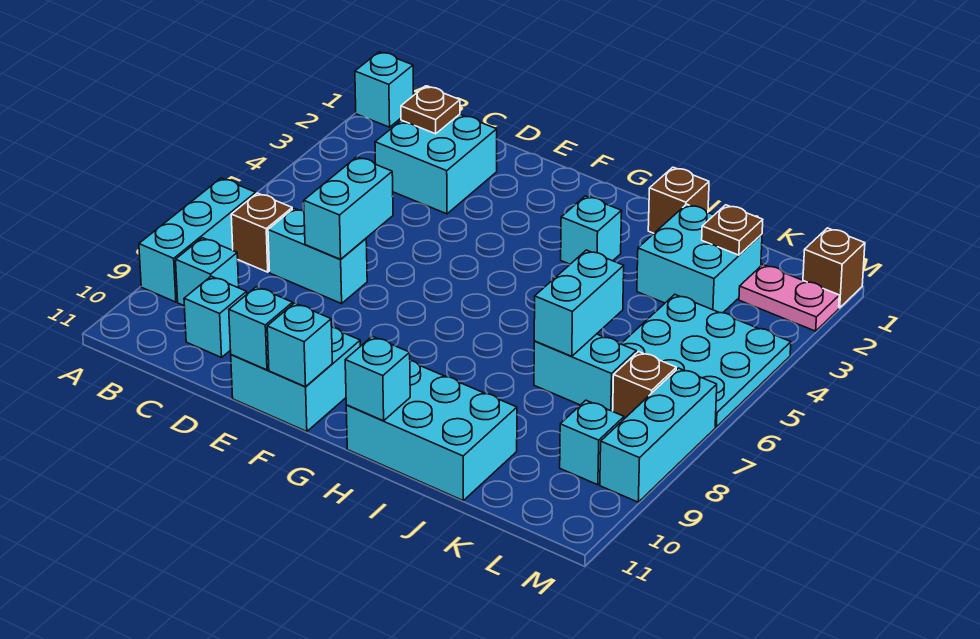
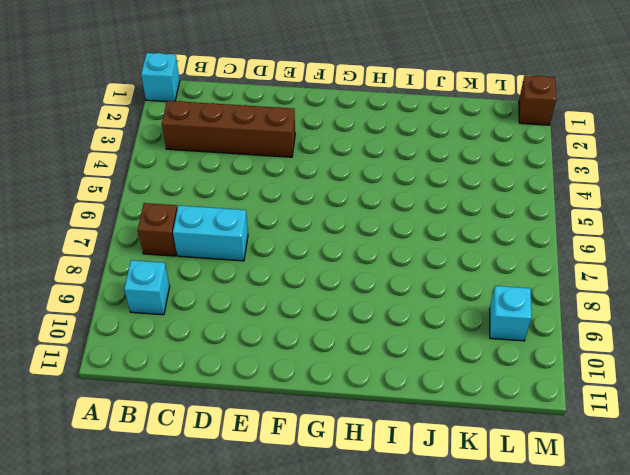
brown brick B3:E3 level 1 -> cyan brick C2:D3 level 1
none -> cyan brick A7:A9 level 1
none -> cyan brick C10 level 1
none -> cyan brick E10:F11 level 1

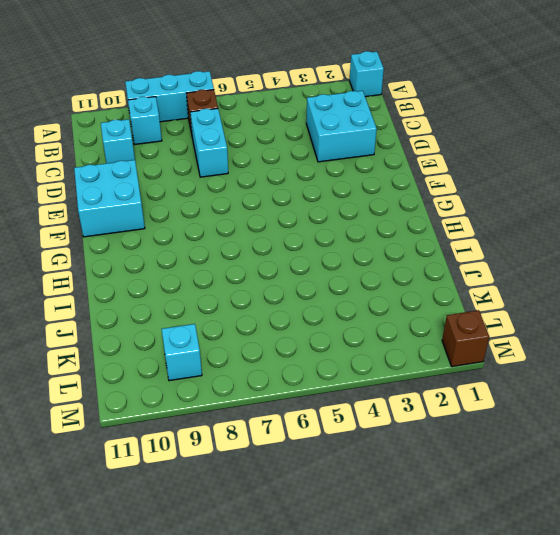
none -> cyan brick H3 level 1
none -> cyan brick H10:J11 level 1
none -> brown brick I1 level 1

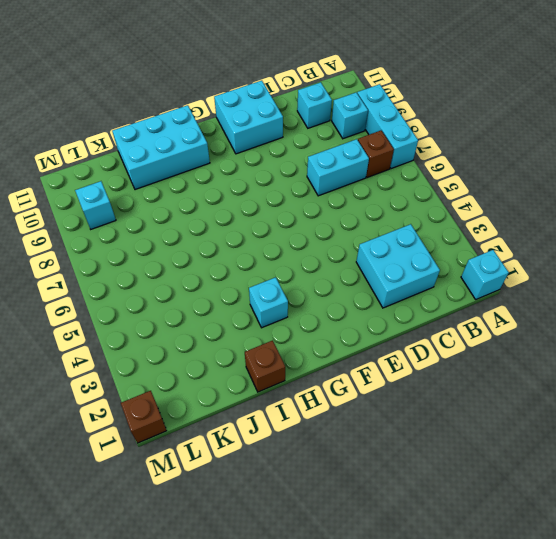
none -> cyan brick J2:K3 level 1
none -> cyan brick J7:K7 level 1
none -> cyan plate K4:M6 level 1

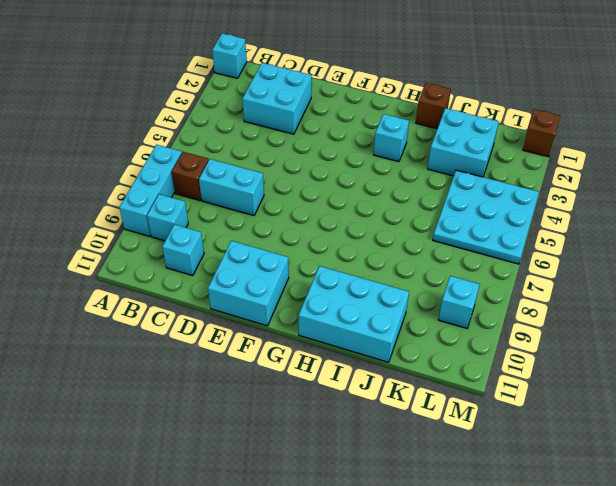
none -> cyan brick J7:K7 level 1
none -> pink plate L2:M2 level 1
none -> brown brick L7 level 1

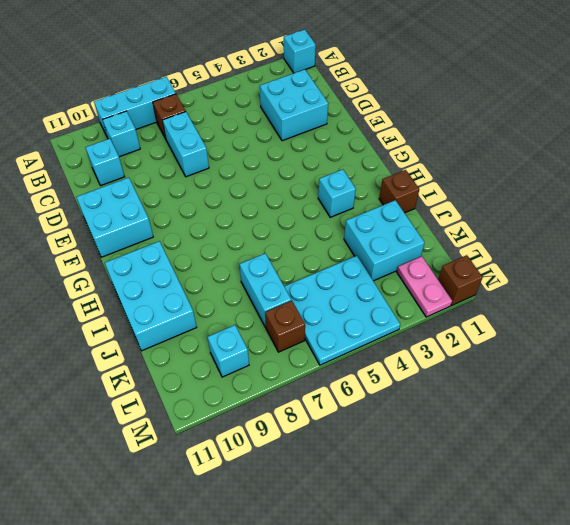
none -> cyan brick M7:M9 level 1
none -> brown plate C2 level 2
none -> cyan brick D6:D7 level 2

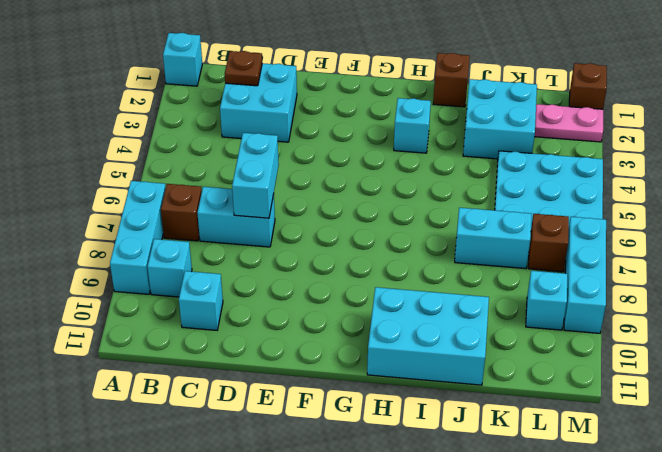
none -> cyan brick E10:F11 level 1
none -> cyan brick E11 level 2
none -> cyan brick F11 level 2

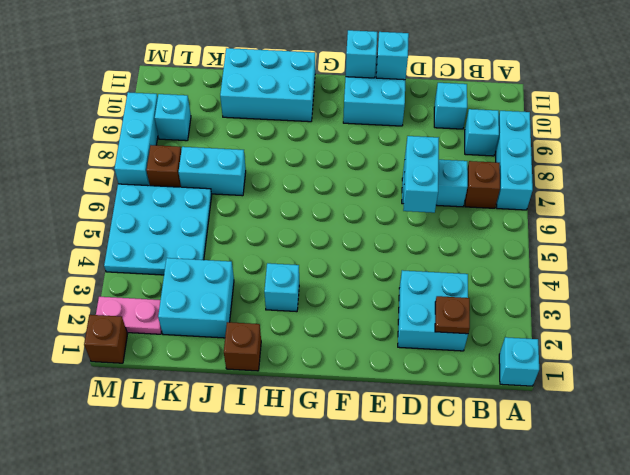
none -> cyan brick H11 level 2
none -> cyan brick J6:J7 level 2
none -> brown plate K2 level 2

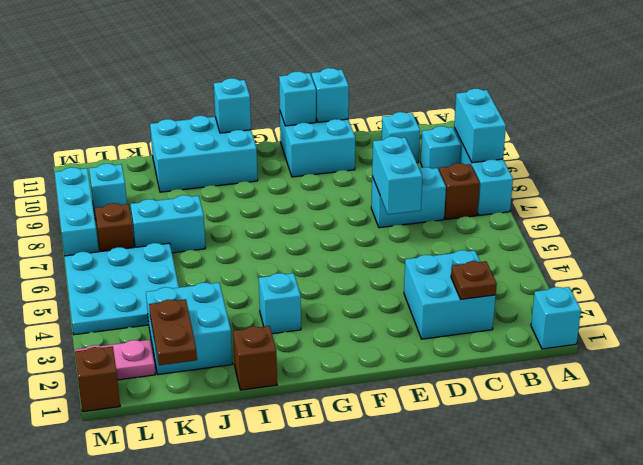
cyan brick A8:A9 level 2 -> cyan brick J6:J7 level 2
brown plate K1:K2 level 2 -> brown plate K2 level 2

